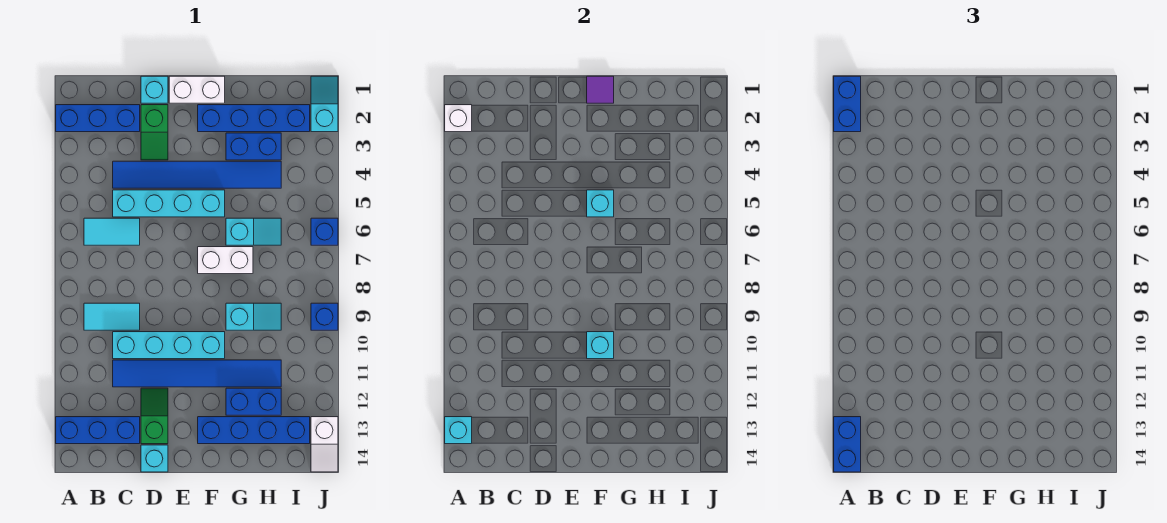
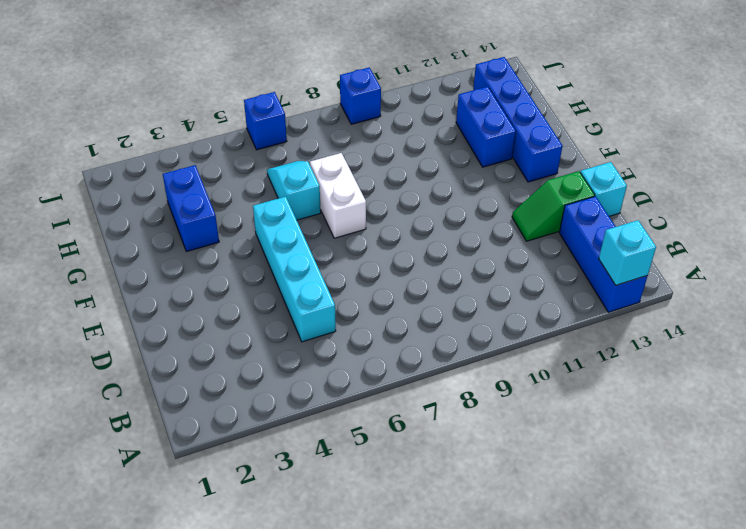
none -> blue brick A2:C2 level 1
none -> cyan tile B6:C6 level 1
none -> cyan tile B9:C9 level 1
none -> blue tile C4:H4 level 1

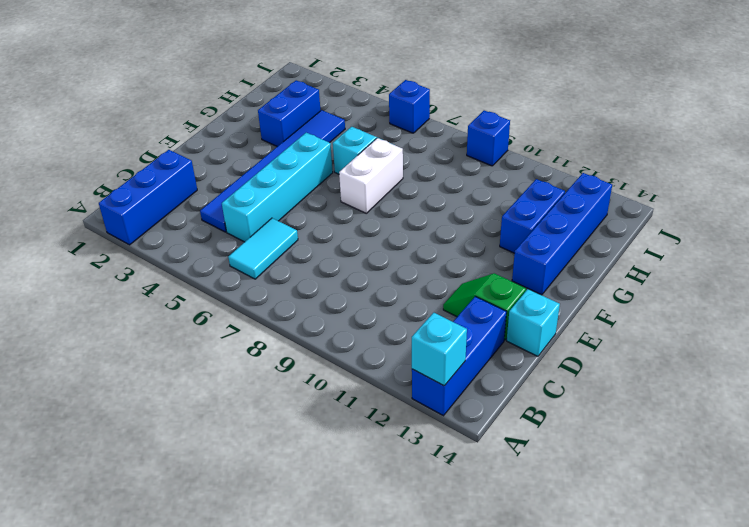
none -> cyan tile B9:C9 level 1
none -> cyan brick C10:F10 level 1
none -> blue tile C11:H11 level 1
none -> cyan brick D1 level 1

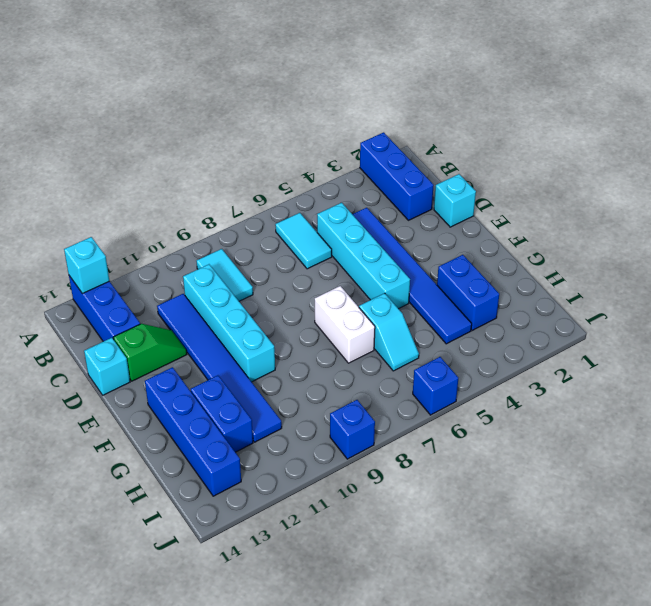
none -> green slope D2:D3 level 1 top 2
none -> white brick E1:F1 level 1
none -> blue brick F2:I2 level 1
none -> cyan slope G9:H9 level 1 top G

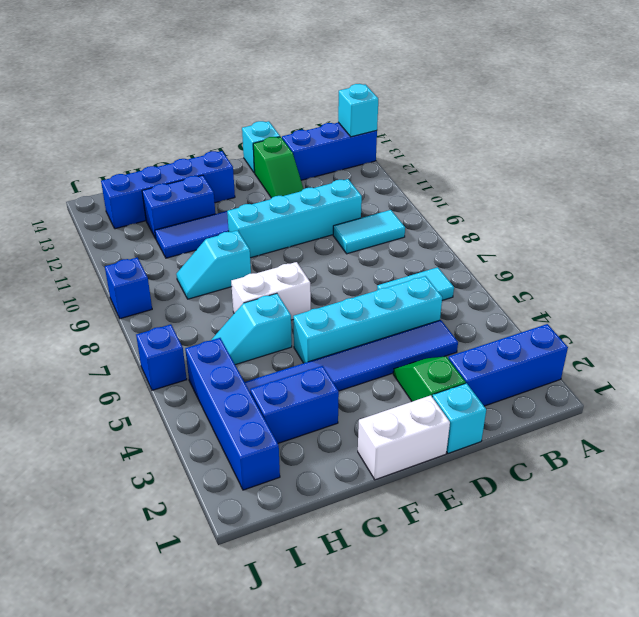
blue brick I2:I5 level 1 -> blue brick F2:I2 level 1
none -> cyan slope J1:J2 level 1 top 2
none -> white slope J13:J14 level 1 top 13
none -> white brick A2 level 2
none -> purple tile F1 level 2

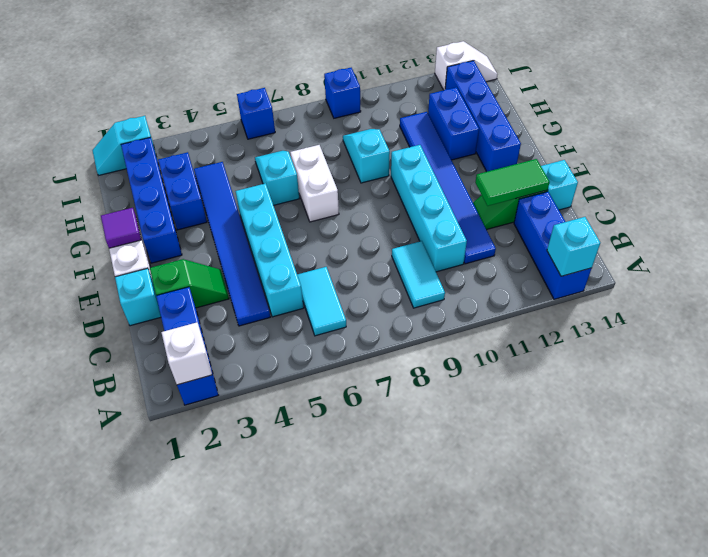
green tile D12:D13 level 2 -> none
none -> cyan brick F5 level 2
none -> cyan brick F10 level 2
none -> blue brick A1:A2 level 3
none -> blue brick A13:A14 level 3

